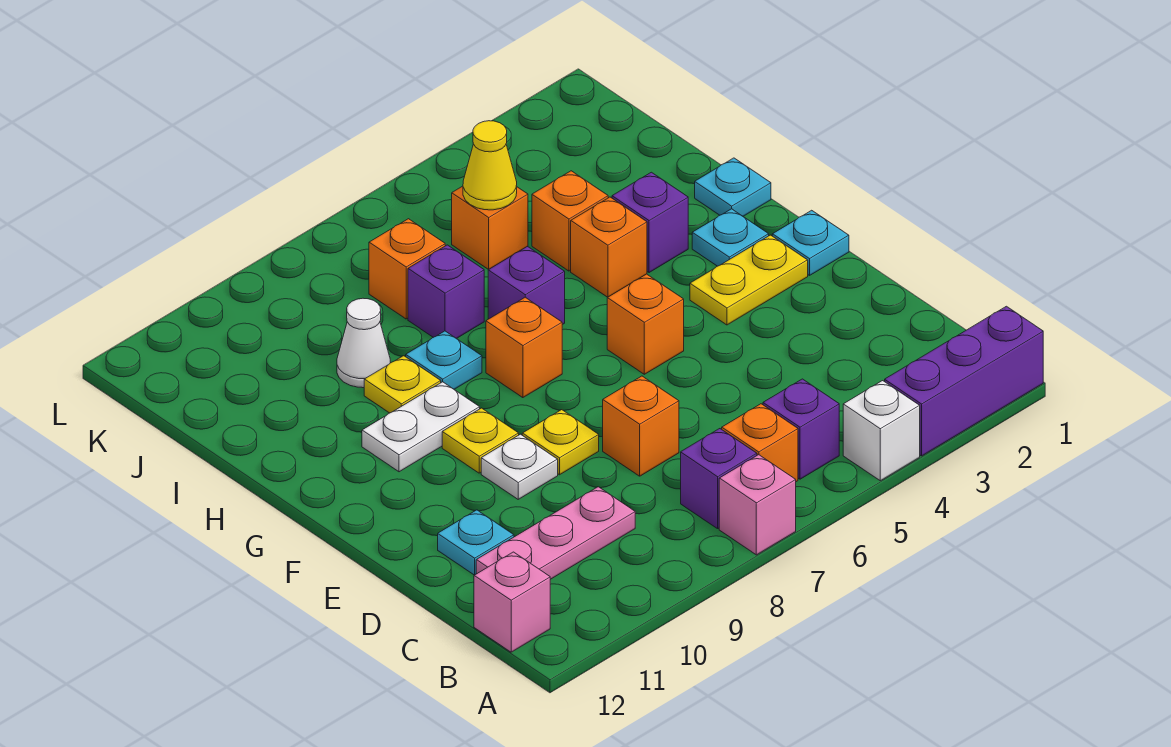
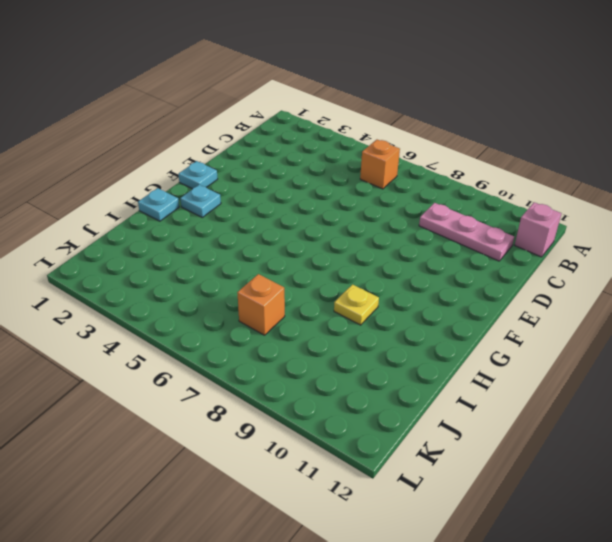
none -> purple brick A1:A3 level 1
none -> white brick A4 level 1
none -> pink brick A7 level 1
none -> purple brick B5 level 1

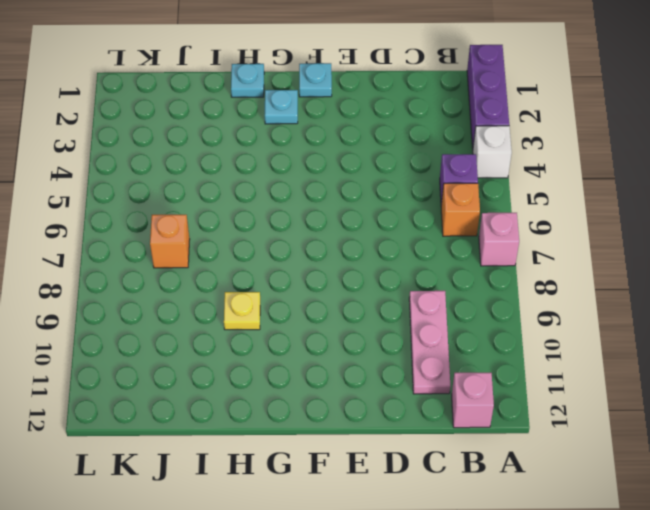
none -> purple brick B7 level 1
none -> orange brick D7 level 1
none -> cyan plate D11 level 1
none -> yellow plate E8 level 1

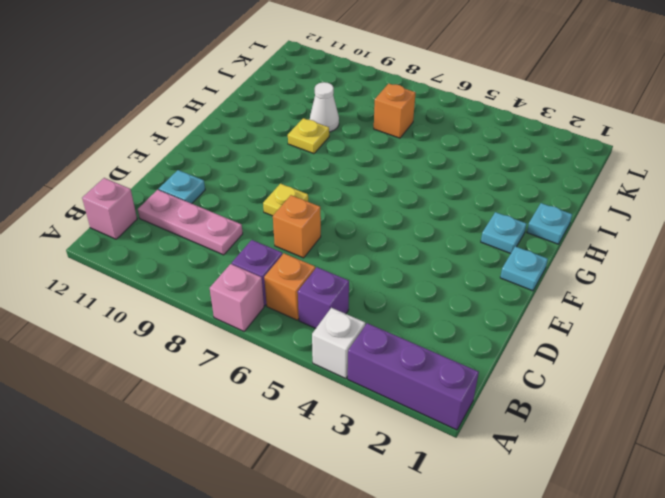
none -> white plate E9 level 1
none -> yellow plate F2:F3 level 1
none -> orange brick F5 level 1
none -> yellow plate F9 level 1

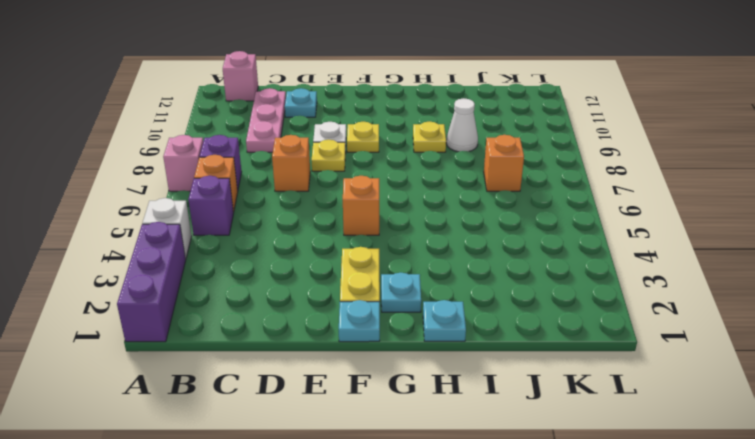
none -> orange brick G7 level 1
none -> white plate G9:G10 level 1
none -> purple brick H3 level 1
none -> orange brick H4 level 1

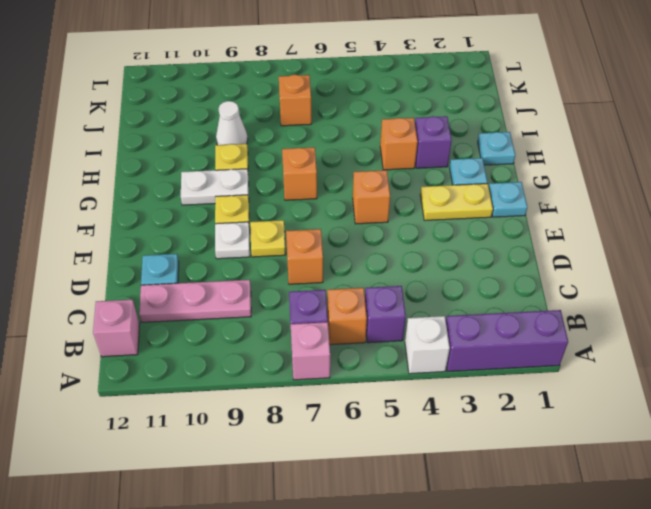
none -> purple brick H6 level 1
none -> cyan plate H8 level 1
none -> orange brick I4 level 1
none -> purple brick I7 level 1

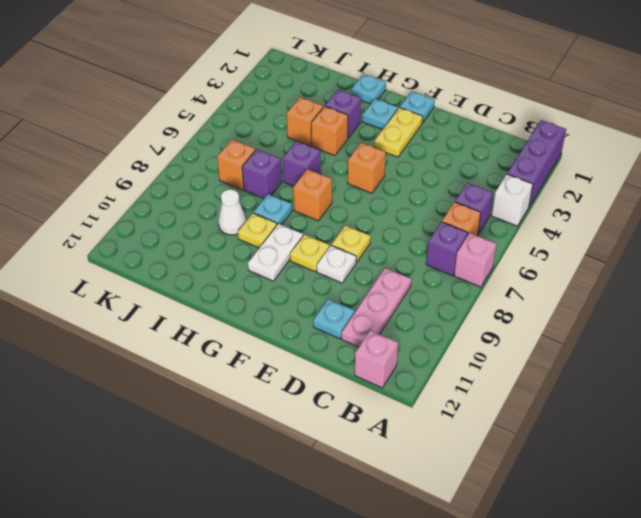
none -> orange brick D7 level 1
none -> orange brick J5 level 1
none -> yellow cone J5 level 2

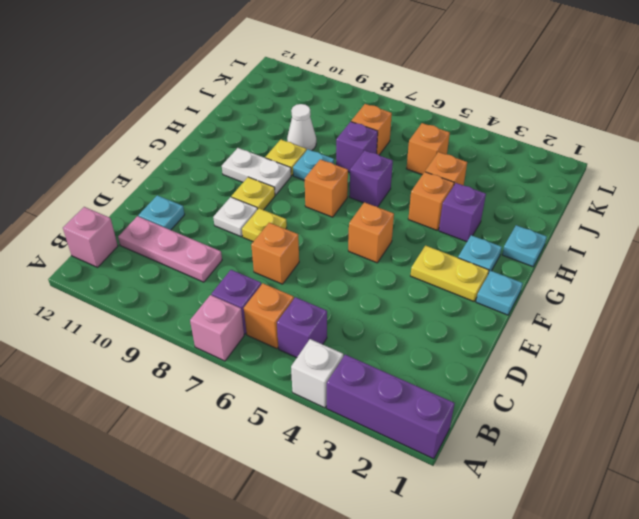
none -> yellow cone J5 level 2

